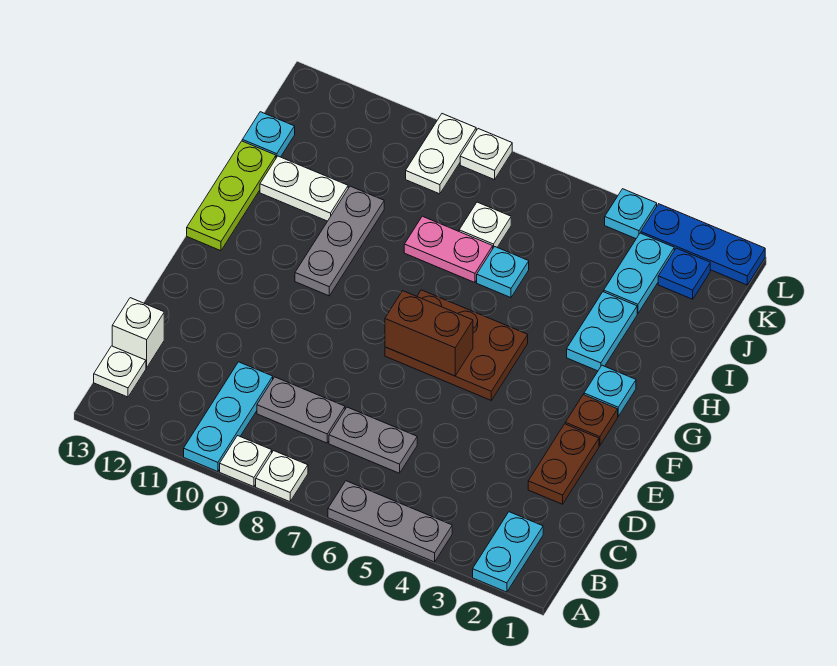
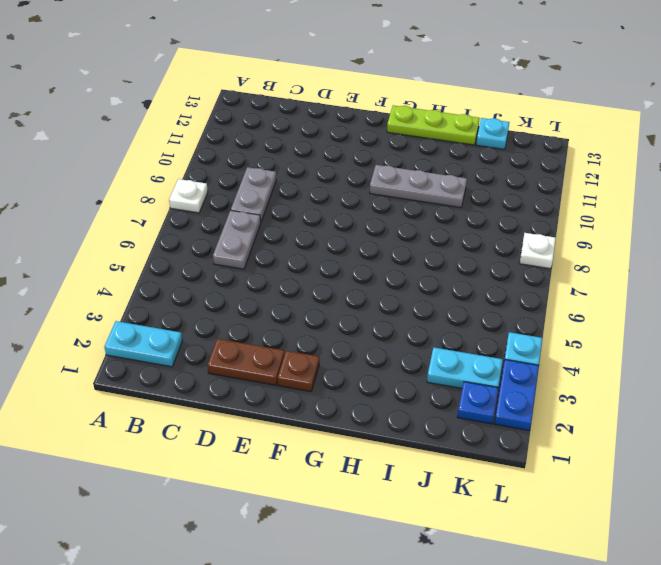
blue plate L2:L3 level 1 -> blue plate L1:L3 level 1
none -> grey plate A4:A6 level 1
none -> white plate A9 level 1
none -> cyan plate A10:C10 level 1

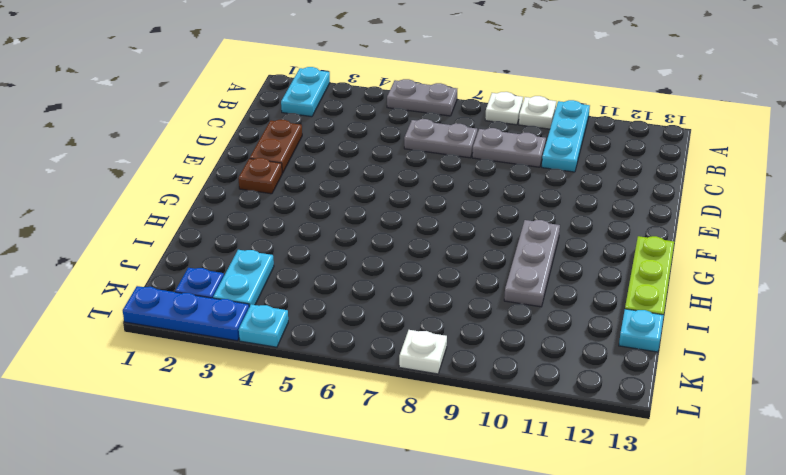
grey plate A5:A6 level 1 -> grey plate A4:A6 level 1
none -> white plate B13 level 1
none -> white brick C13 level 1
none -> brown plate F5:G7 level 1

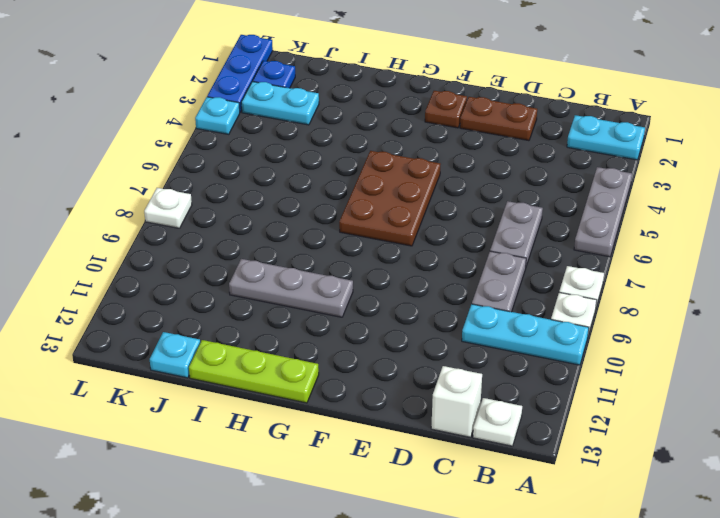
none -> cyan plate G2 level 1
none -> cyan plate H3:I3 level 1
none -> cyan plate I6 level 1

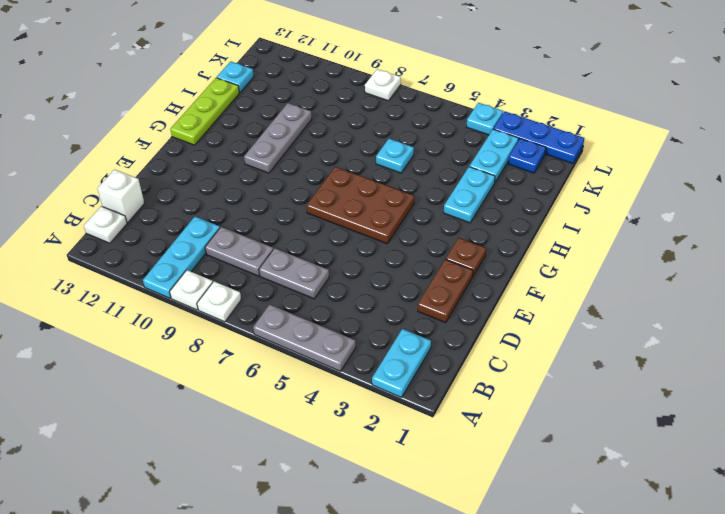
none -> cyan plate G2 level 1
none -> pink plate I7:I8 level 1
none -> white plate I11:I12 level 1

